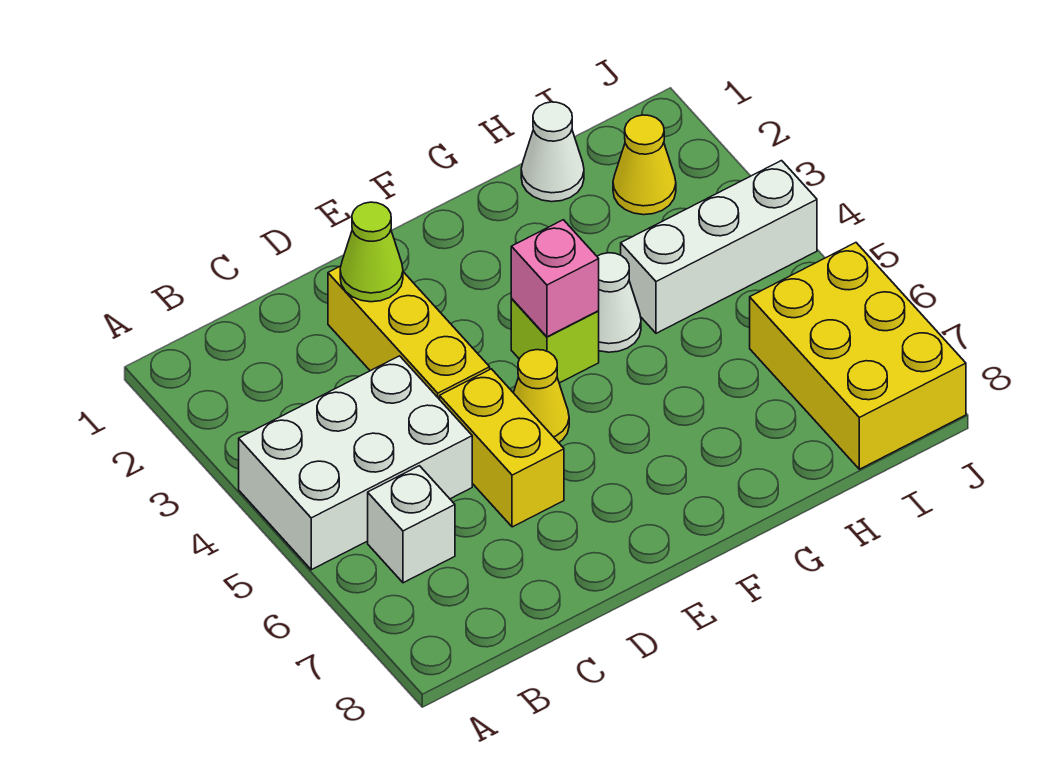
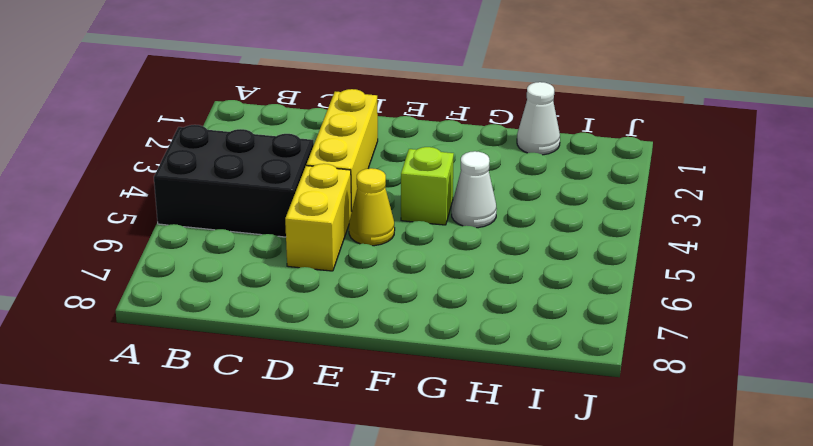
black brick A4:C5 level 1 -> white brick A4:C5 level 1
none -> white brick B6 level 1
none -> white brick H4:J4 level 1
none -> yellow cone I2 level 1

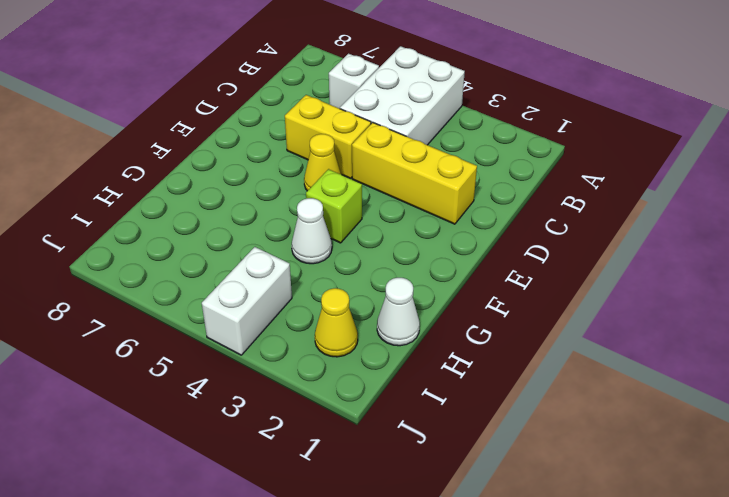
white brick I4:J4 level 1 -> white brick H4:J4 level 1
none -> yellow brick I6:J8 level 1
none -> lime cone D2 level 2
none -> pink brick F4 level 2

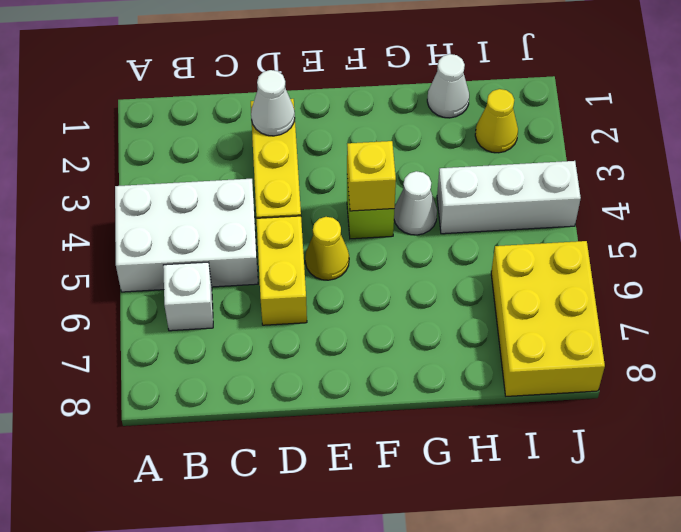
white cone D2 level 2 -> lime cone D2 level 2
yellow brick F4 level 2 -> pink brick F4 level 2

